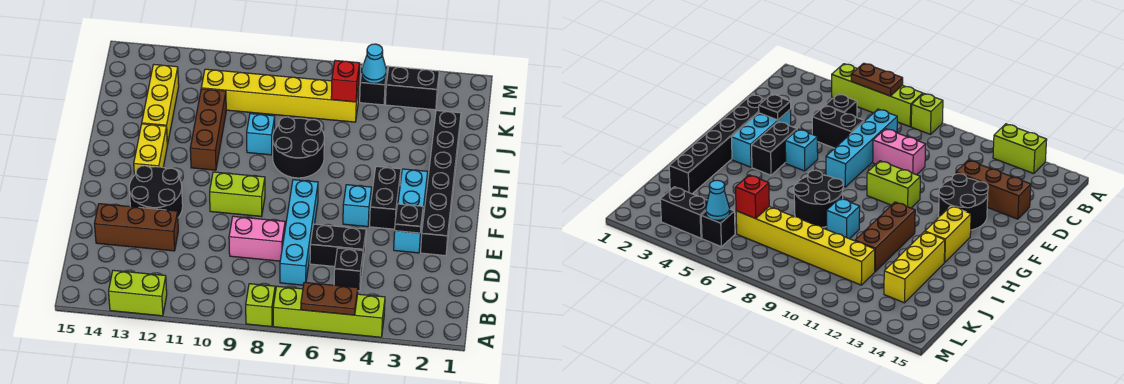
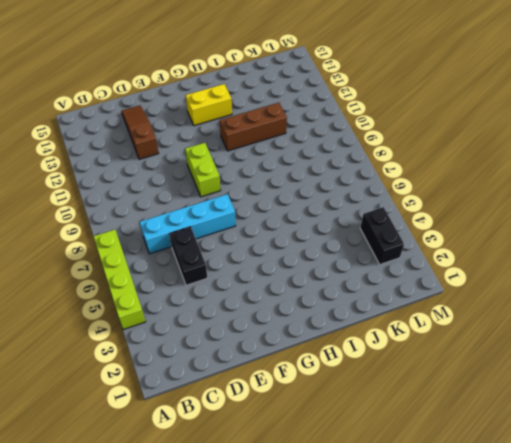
brown slope D12:D14 level 1 top 12 -> brown brick D12:D14 level 1
none -> lime brick A8 level 1
none -> lime brick A12:A13 level 1
none -> black brick C5 level 1

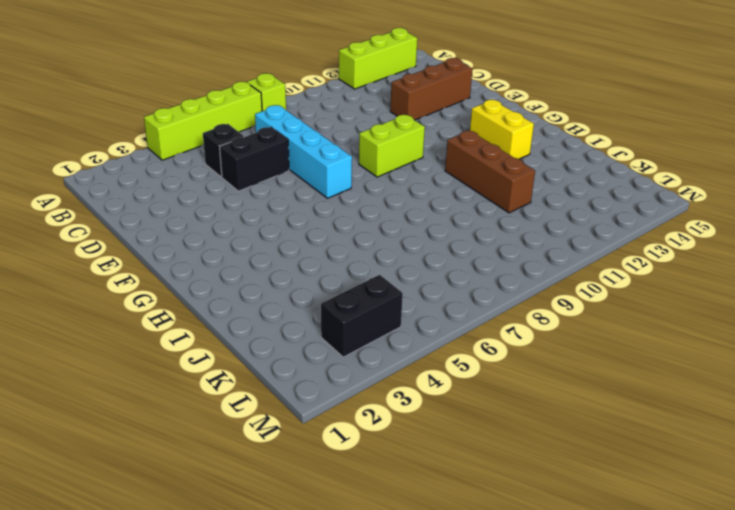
lime brick A12:A14 level 1 -> lime brick A12:A13 level 1
none -> pink brick D8:D9 level 1
none -> black brick E2:J2 level 1
none -> cyan brick E3:G3 level 1

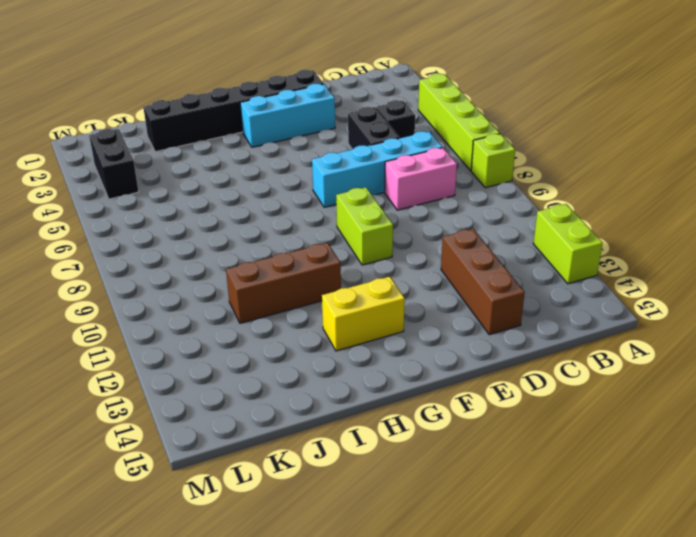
pink brick C8:D8 level 1 -> pink brick D8:D9 level 1
none -> black round brick E12:F13 level 1
none -> black brick F4:G4 level 1
none -> cyan brick F5 level 1

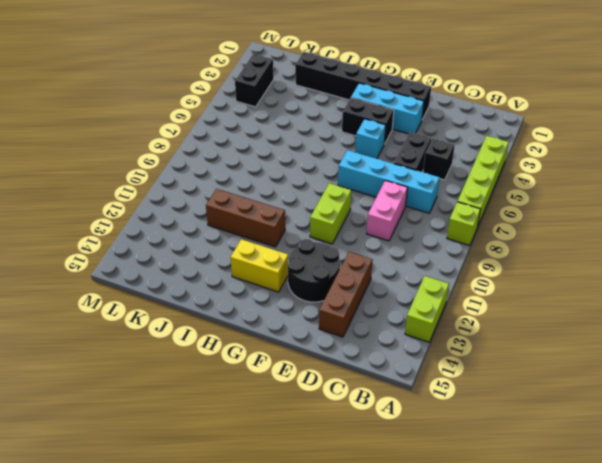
none -> black round brick H7:I8 level 1
none -> cyan brick I9 level 1
none -> yellow brick I13:K13 level 1

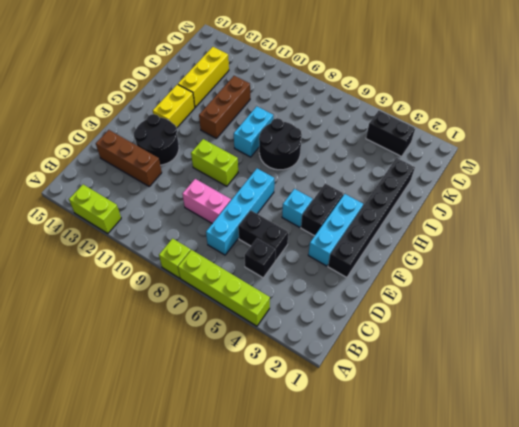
cyan brick H9:I9 level 1 -> cyan brick I9 level 1
none -> yellow brick K6:K11 level 1
none -> black brick L5 level 1
none -> brown plate A5:A6 level 2

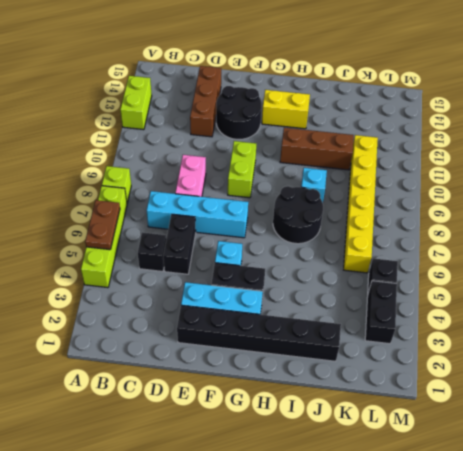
none -> yellow brick I13:K13 level 1
none -> black plate E3 level 2
none -> red brick K6 level 2

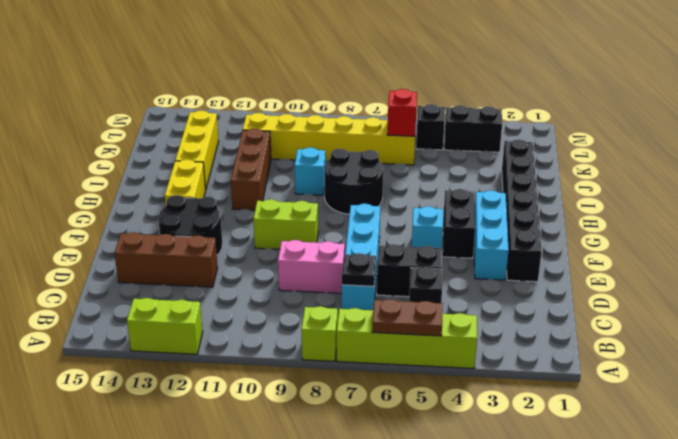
black plate C7 level 2 -> black plate E3 level 2
none -> cyan cone L5 level 2

